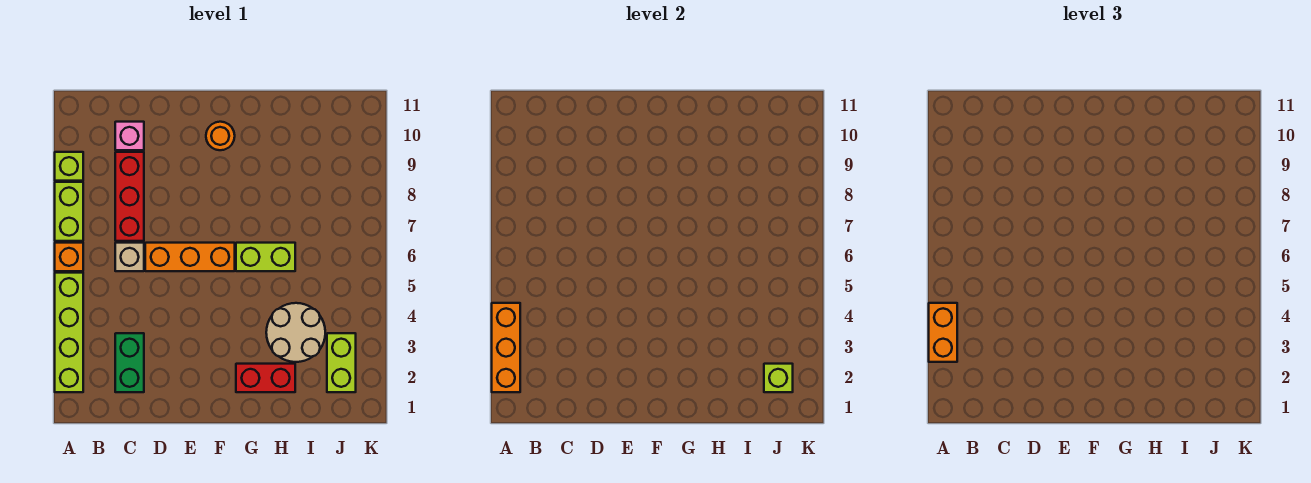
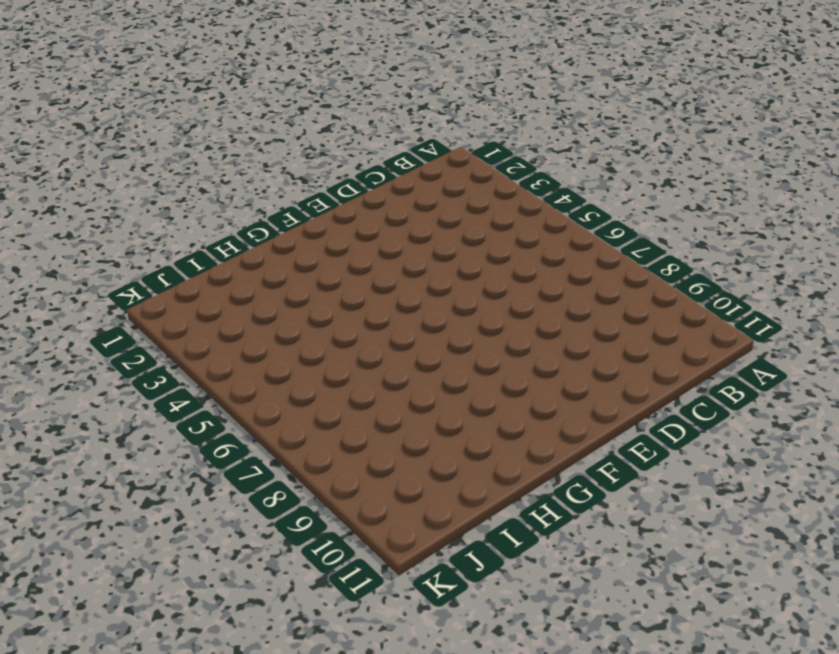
none -> lime brick A2:A5 level 1
none -> orange brick A6 level 1
none -> lime brick A7:A8 level 1

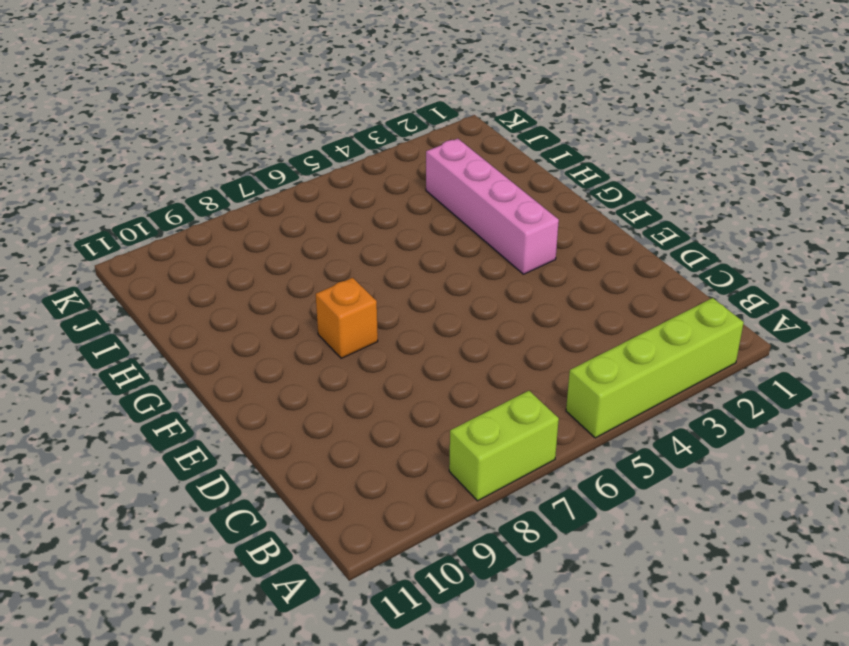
pink brick F3:I3 level 1 -> tan round brick H3:I4 level 1
orange brick F8 level 1 -> orange brick A6 level 1
none -> lime brick A9 level 1
none -> green brick C2:C3 level 1
none -> tan brick C6 level 1

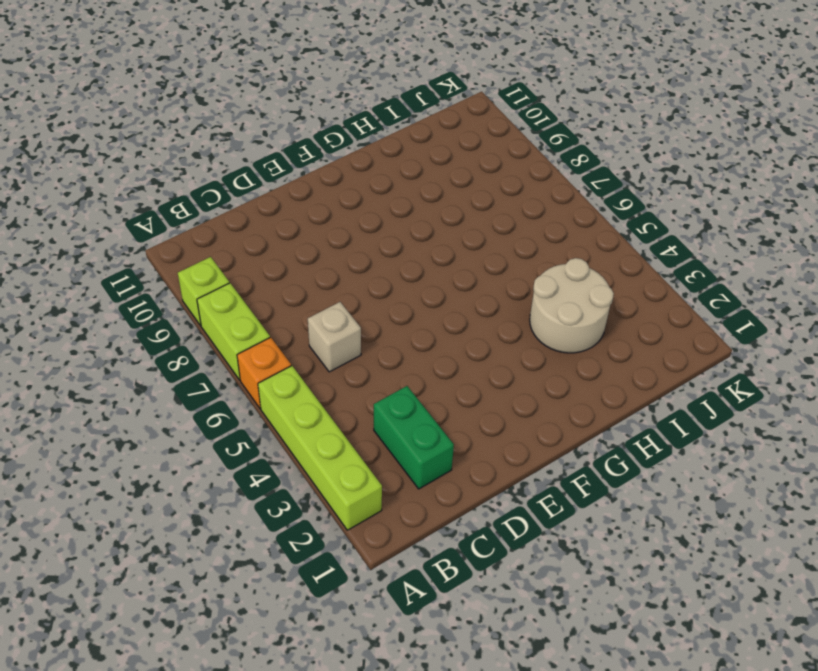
none -> red brick C7:C9 level 1
none -> pink brick C10 level 1
none -> orange brick D6:F6 level 1

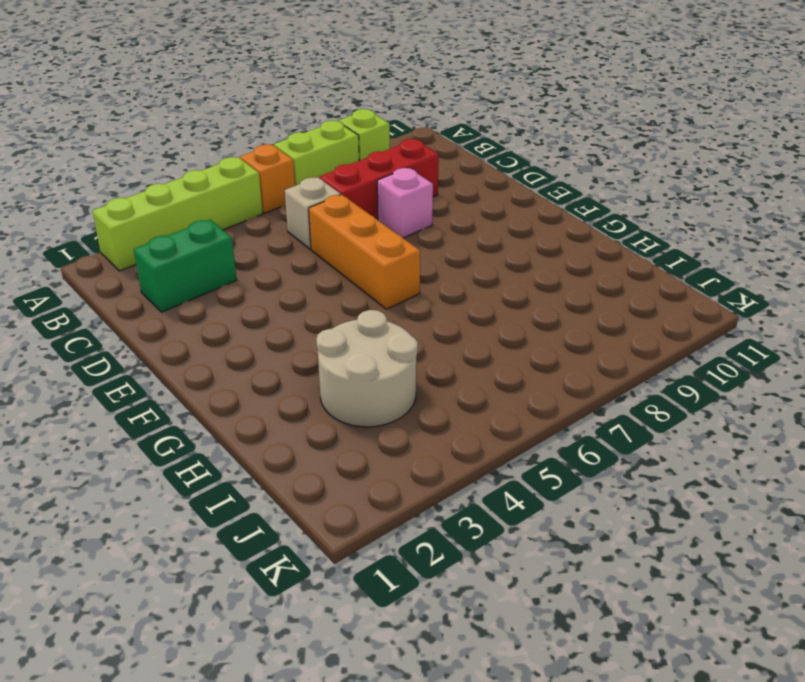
pink brick D8 level 1 -> pink brick C10 level 1
none -> orange round brick F10 level 1
none -> red brick G2:H2 level 1
none -> lime brick G6:H6 level 1

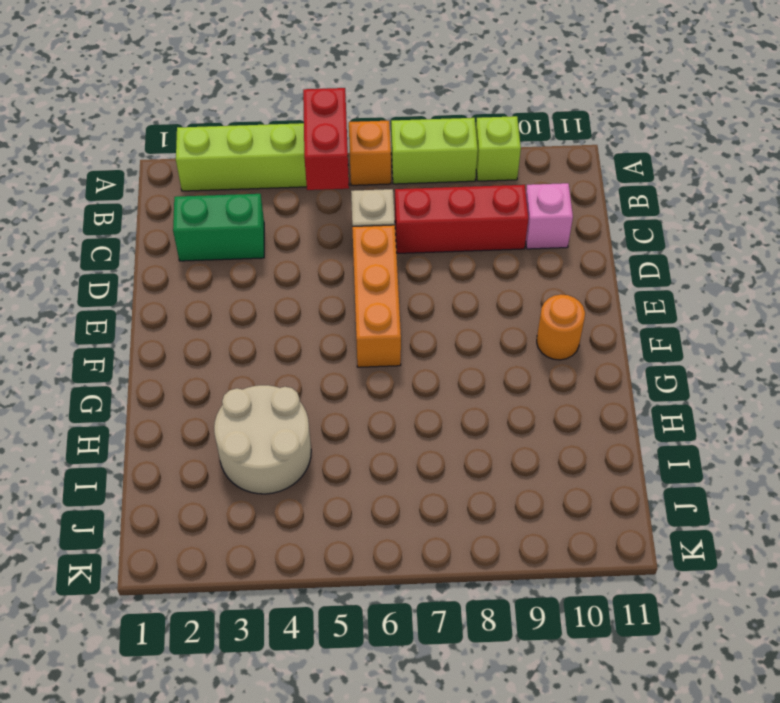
red brick A5:B5 level 2 -> red brick G2:H2 level 1
none -> lime brick G6:H6 level 1
none -> lime brick J2:J3 level 1
none -> orange brick A2:A4 level 2

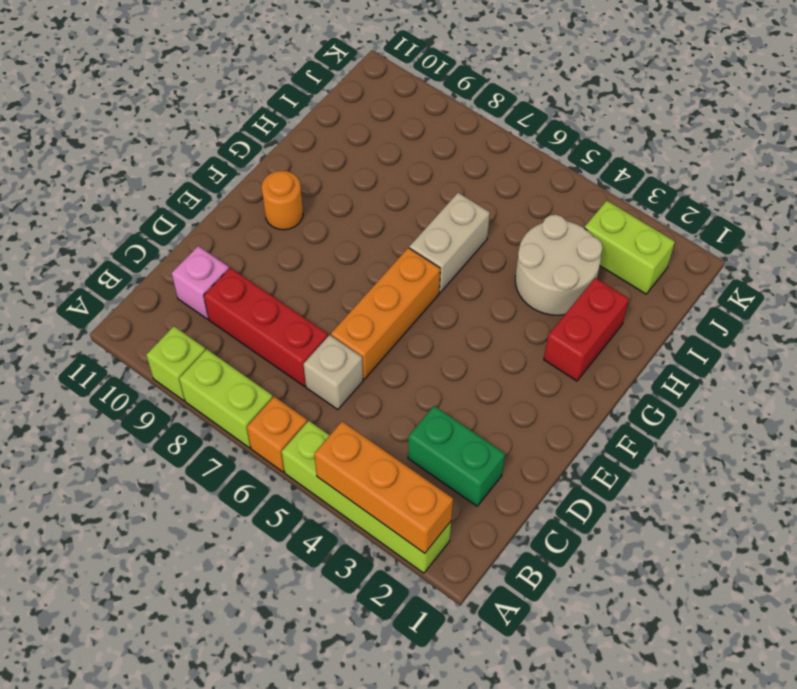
tan brick G6:H6 level 1 -> lime brick G6:H6 level 1
none -> lime brick J2 level 2
none -> orange brick A3:A4 level 3

